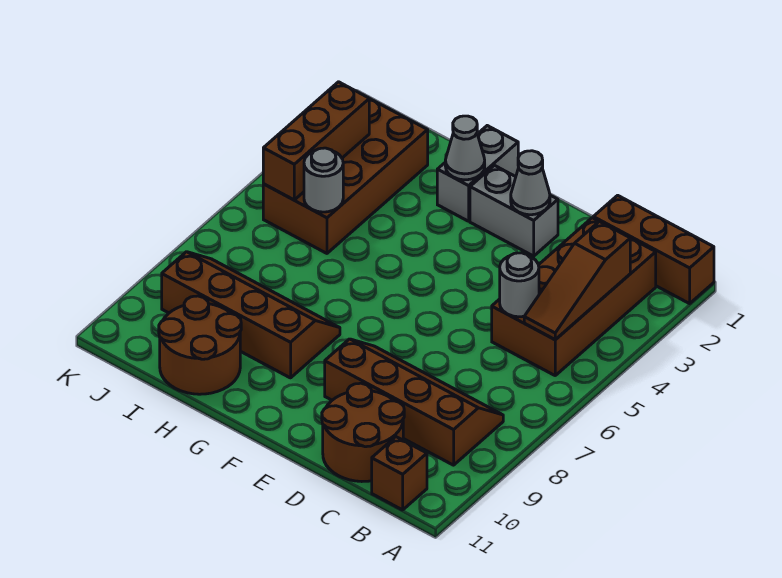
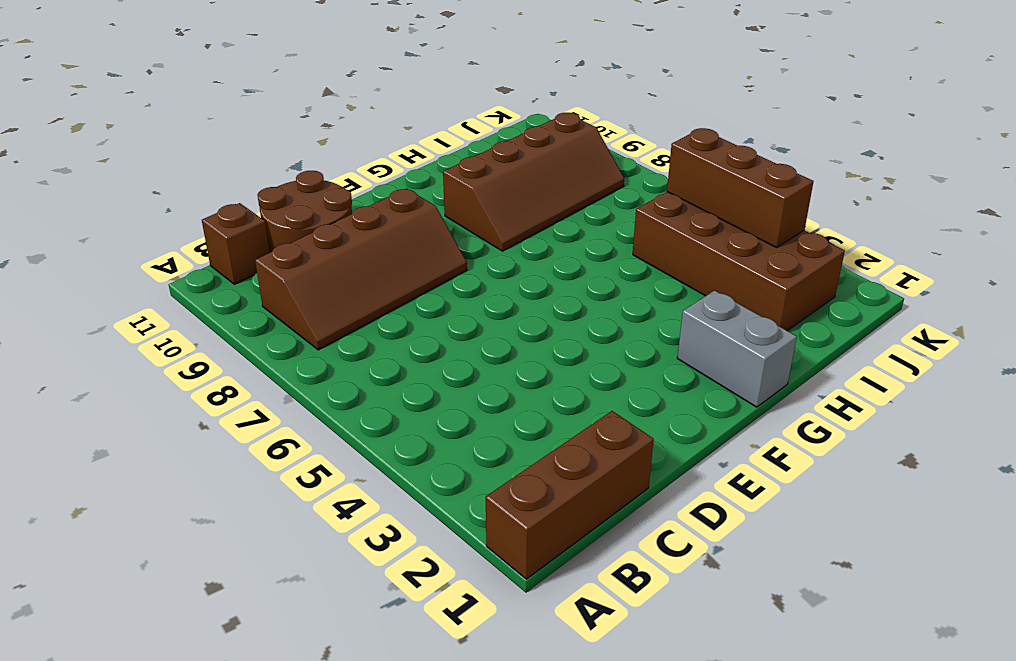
none -> brown brick B2:C5 level 1
none -> grey brick E2:F2 level 1
none -> brown round brick H10:I11 level 1

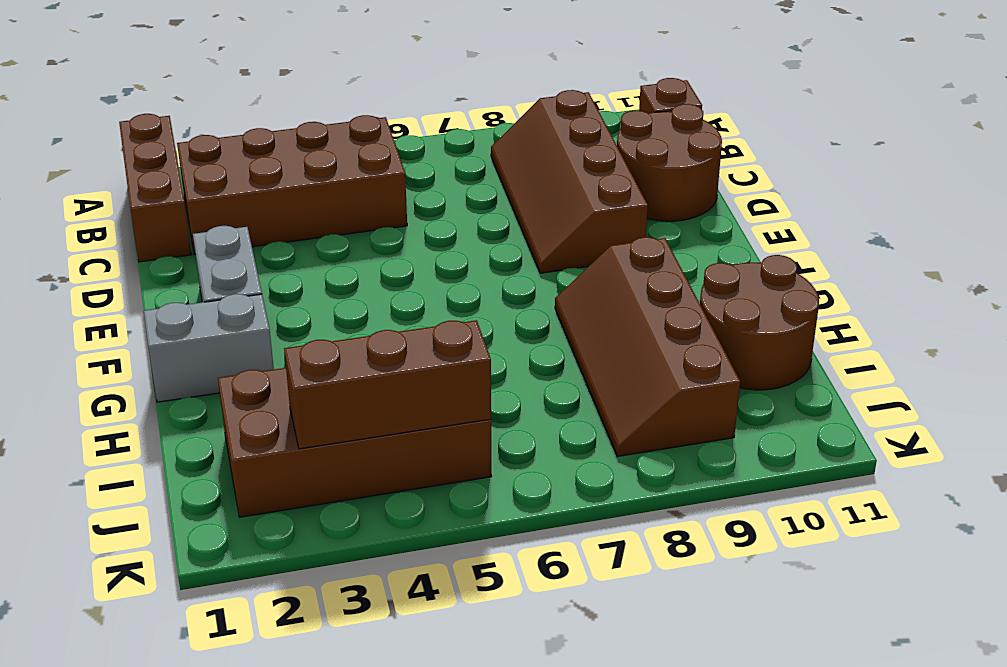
none -> brown slope B3:B5 level 2 top 3
none -> grey round brick C5 level 2
none -> grey cone E2 level 2

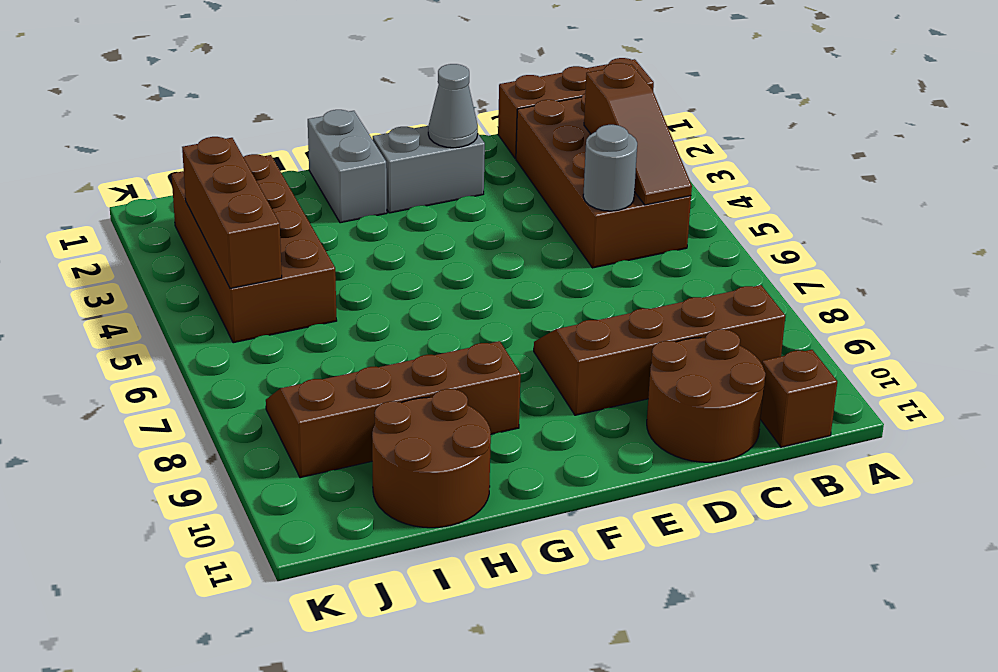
none -> grey cone G2 level 2
none -> grey round brick I5 level 2

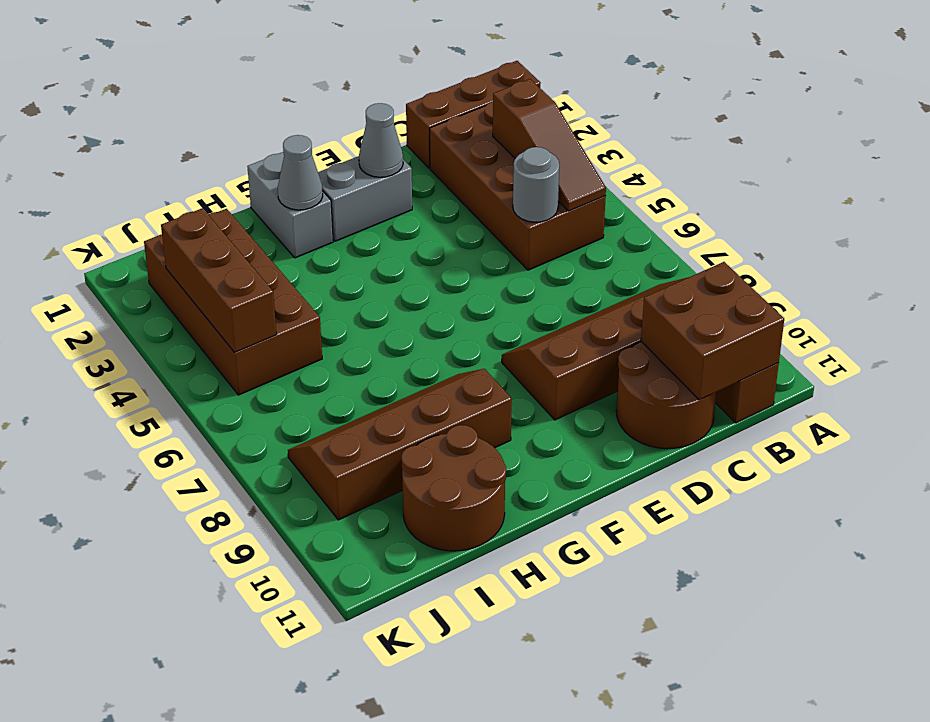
brown brick B10:C11 level 2 -> none
none -> grey round brick I5 level 2

